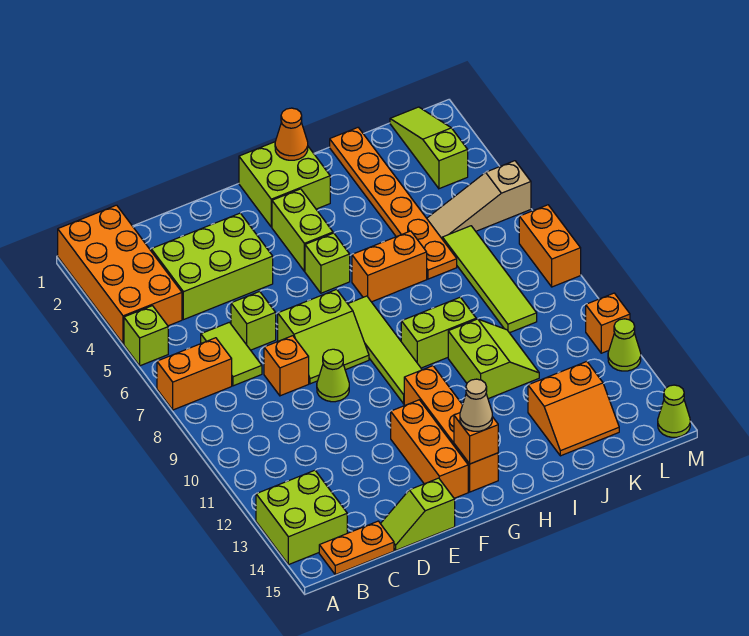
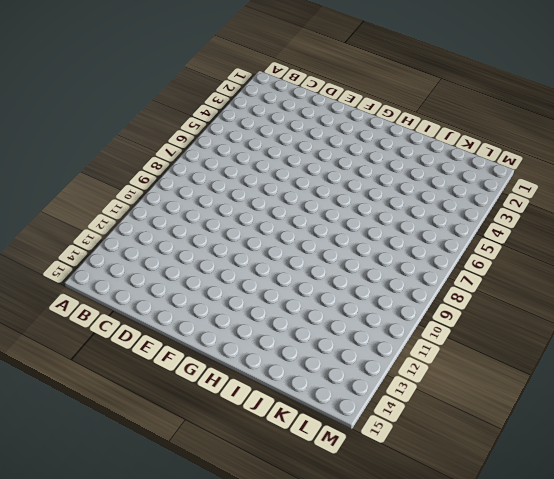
none -> orange brick A1:B4 level 1
none -> lime brick A5 level 1
none -> orange brick A7:B7 level 1
none -> lime brick A13:B14 level 1

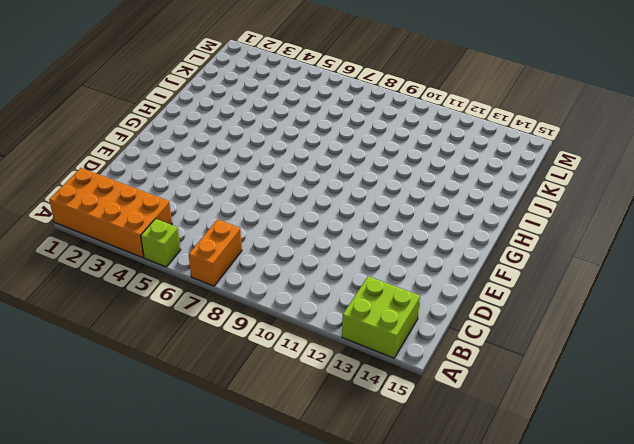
none -> orange plate B15:C15 level 1
none -> lime brick C3:E4 level 1
none -> lime tile C6:C7 level 1
none -> lime brick D6 level 1

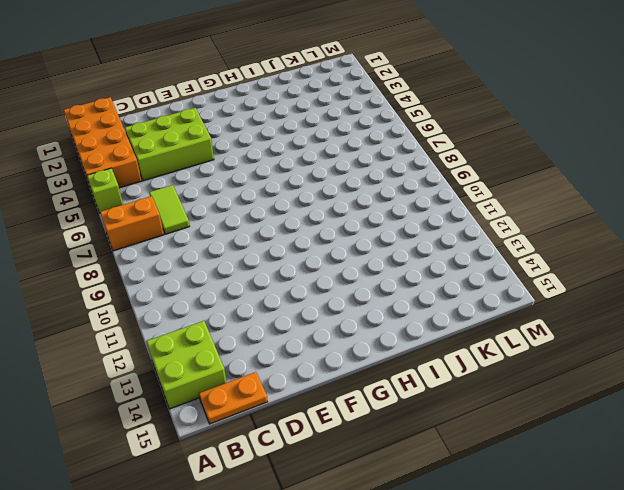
none -> lime brick D6 level 1
none -> orange brick D8 level 1
none -> lime slope D15:E15 level 1 top E
none -> lime slope E7:F8 level 1 top 7

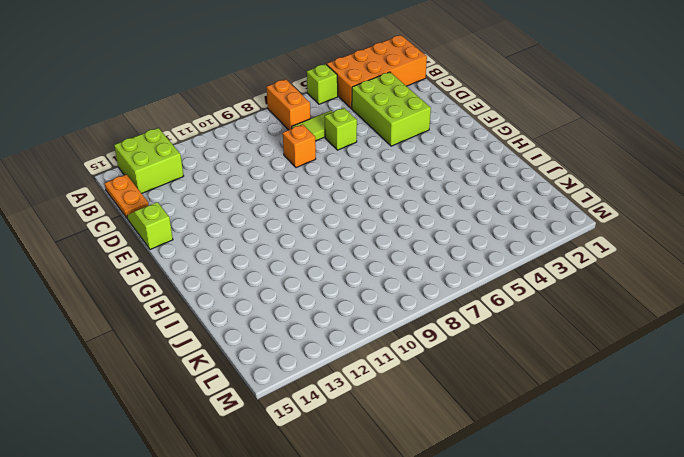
none -> lime slope E7:F8 level 1 top 7
none -> lime cone E9 level 1
none -> orange brick F12:F14 level 1
none -> lime brick G1:H2 level 1

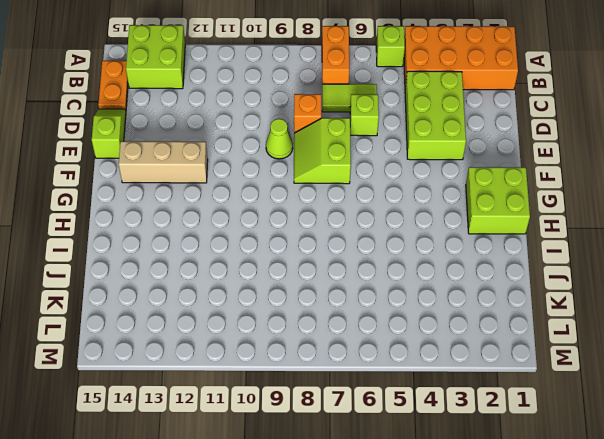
tan brick F12:F14 level 1 -> orange brick F12:F14 level 1
none -> lime brick G3:G4 level 1
none -> lime brick G5 level 1
none -> lime tile G7:G10 level 1
none -> orange brick G11:G14 level 1

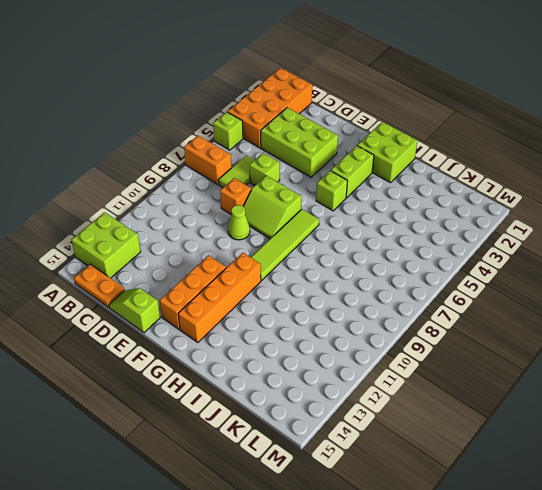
none -> orange brick H6:I6 level 1
none -> lime brick H9:I9 level 1
none -> lime slope I10:J11 level 1 top I
none -> orange plate J1:J6 level 1

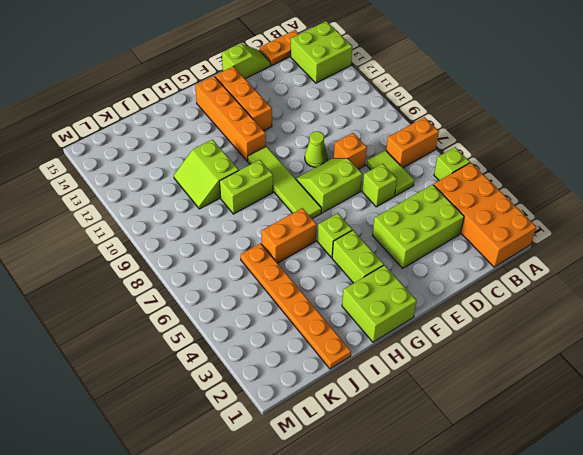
none -> orange slope J13:K14 level 1 top 13
none -> tan slope K5:M5 level 1 top M
none -> lime tile K6:K9 level 1
none -> lime slope L1:L3 level 1 top 3

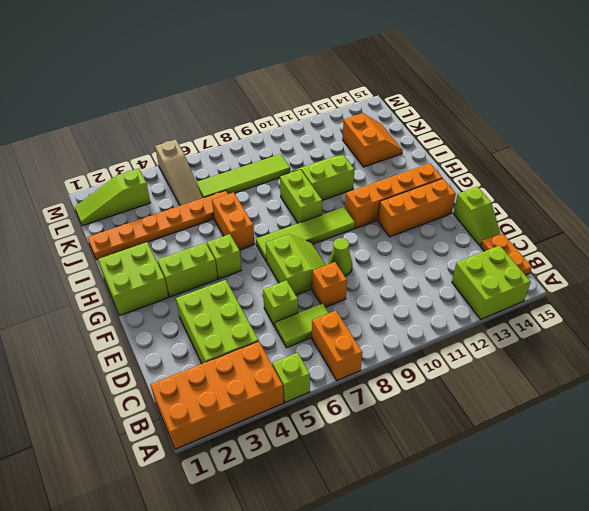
none -> orange brick M7:M8 level 1
none -> orange brick M11 level 1
none -> lime cone M12 level 1
none -> lime cone M15 level 1

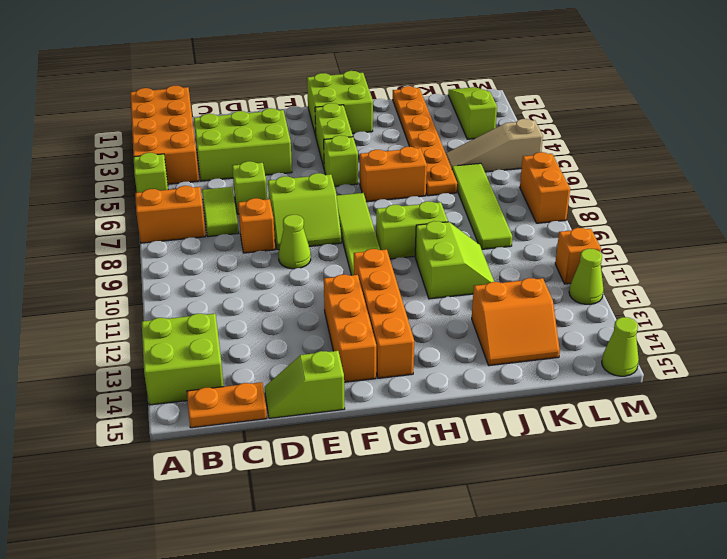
none -> orange brick G14 level 2
none -> orange cone H1 level 2
none -> tan cone G14 level 3

